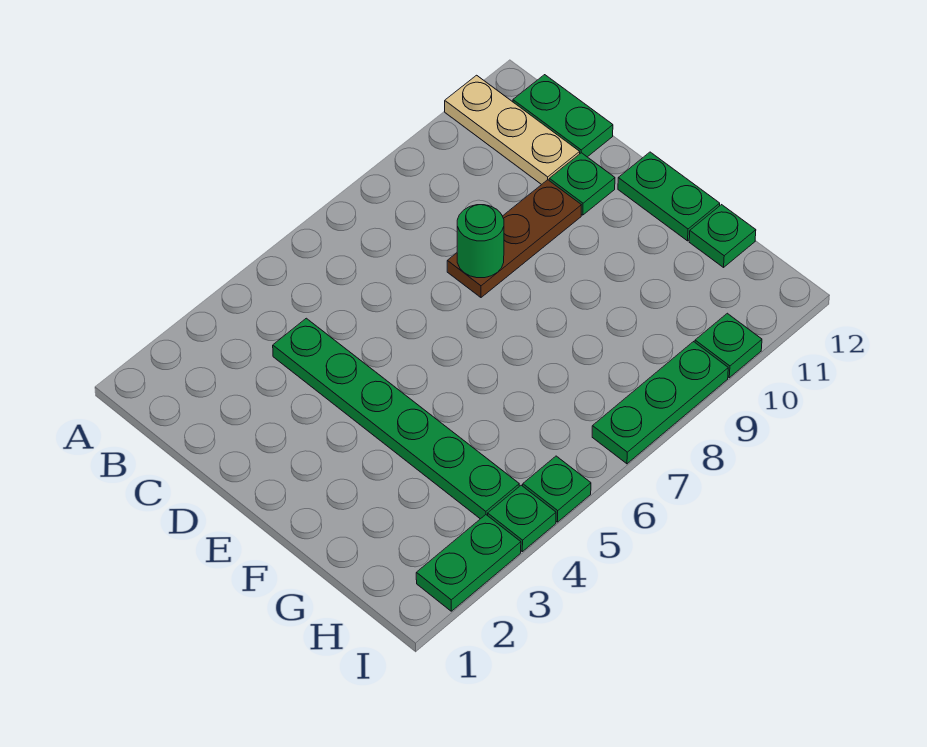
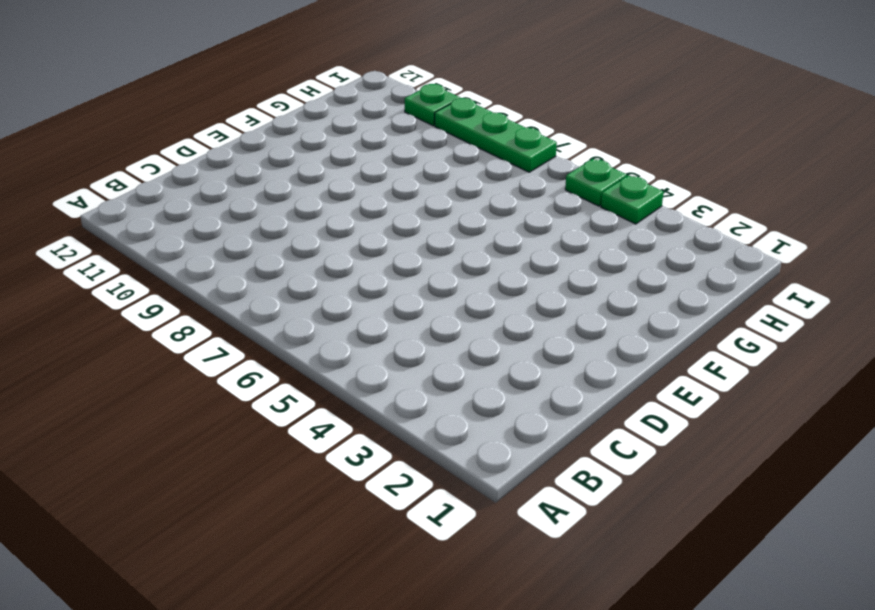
none -> tan plate A11:C11 level 1
none -> green plate B12:C12 level 1
none -> green plate C4:H4 level 1

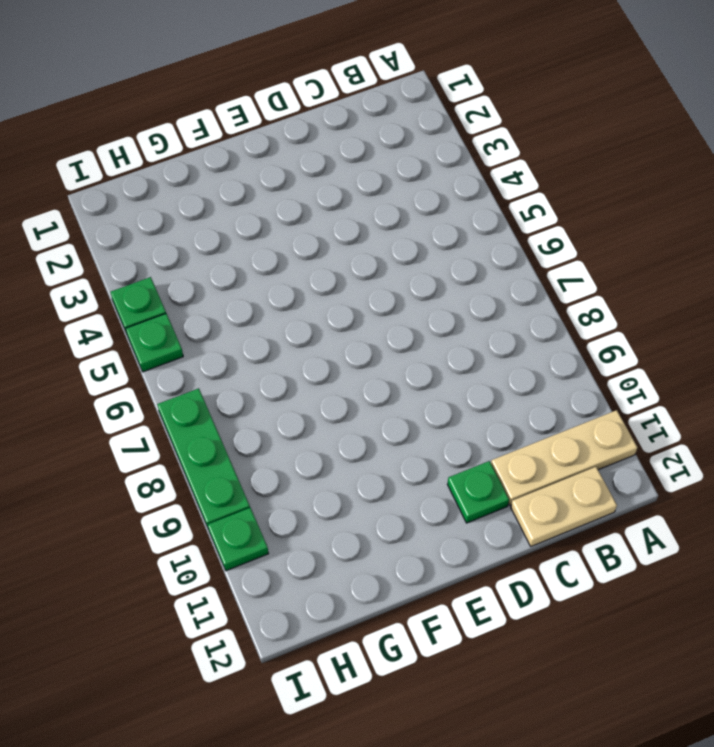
tan plate B12:C12 level 1 -> green plate B12:C12 level 1
none -> green plate C4:H4 level 1
none -> brown plate D8:D10 level 1
none -> green plate E12:F12 level 1

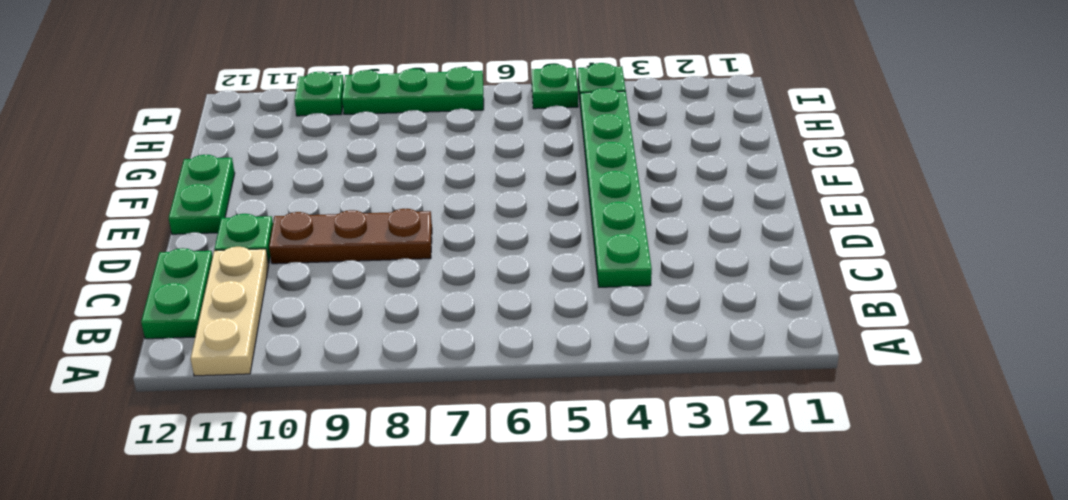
none -> green plate G12 level 1
none -> green plate I2:I3 level 1
none -> green round brick D8 level 2

